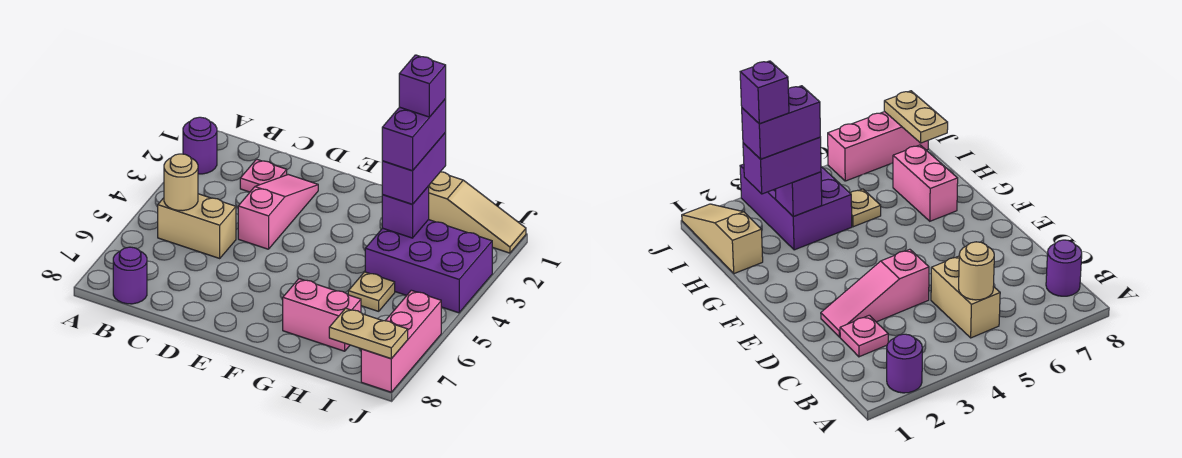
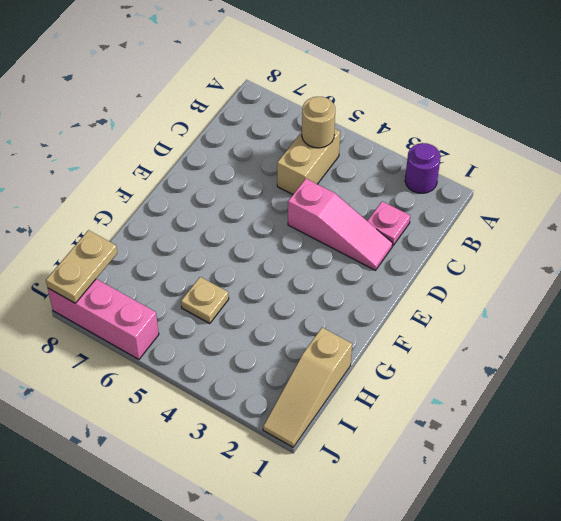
none -> purple round brick B8 level 1
none -> pink brick G7:H7 level 1
none -> purple brick H3:J4 level 1

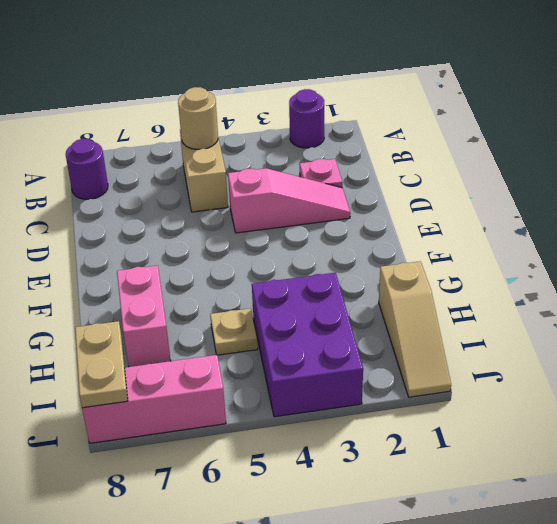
none -> purple brick H3 level 2
none -> purple brick H2:H3 level 3
none -> purple brick H2:H3 level 4

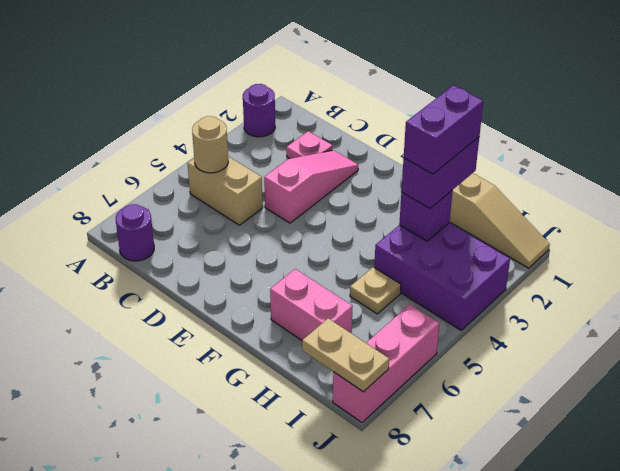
none -> purple brick H2 level 5

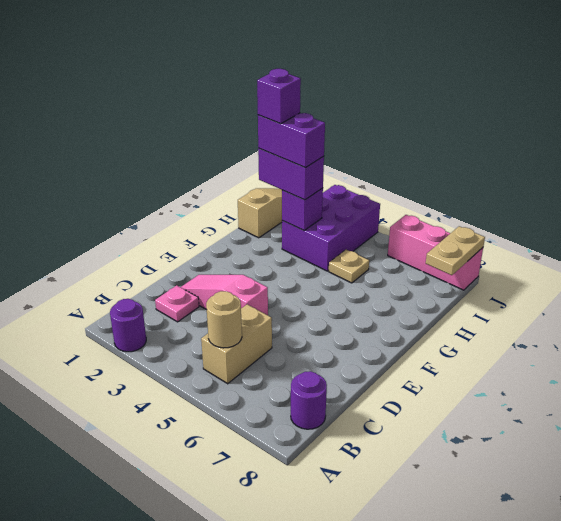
none -> pink brick G7:H7 level 1

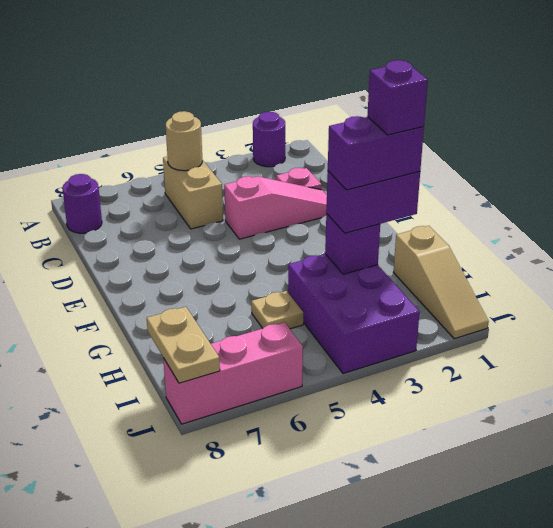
none -> pink brick G7:H7 level 1

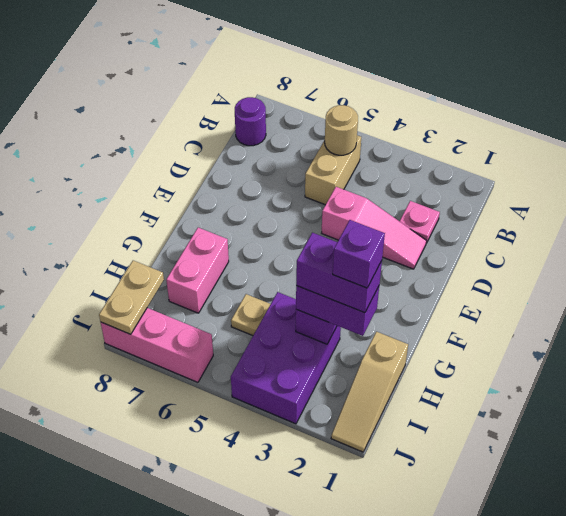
none -> purple round brick A2 level 1

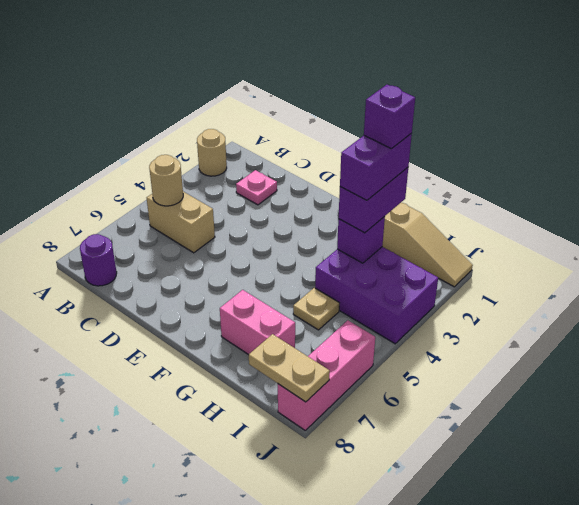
tan round brick A2 level 1 -> purple round brick A2 level 1
none -> pink slope D2:D4 level 1 top 4

